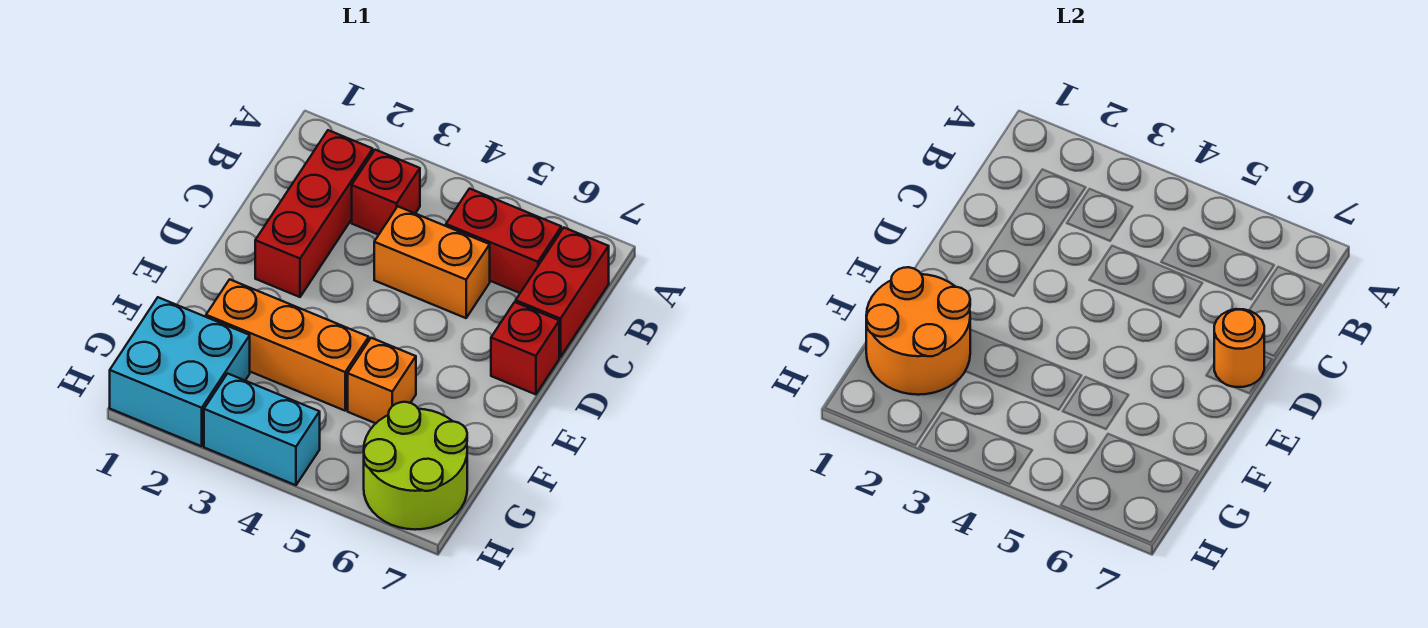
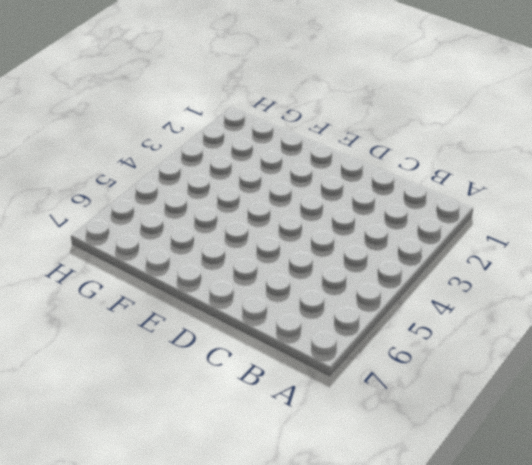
none -> red brick B2:D2 level 1
none -> red brick B3 level 1
none -> red brick B5:B6 level 1

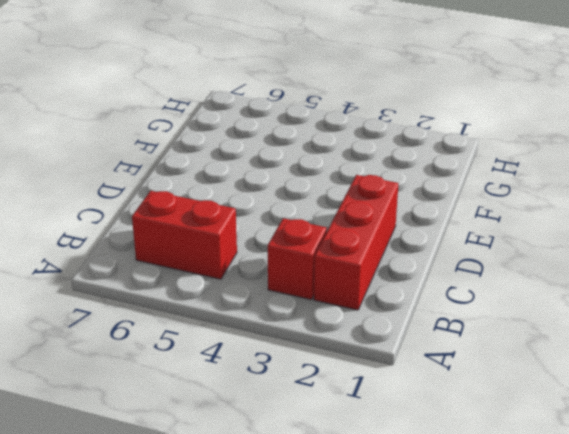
none -> red brick B7:C7 level 1
none -> orange brick C4:C5 level 1
none -> red brick D7 level 1

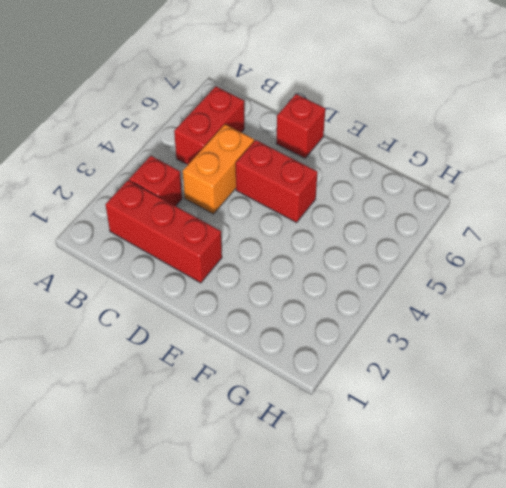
red brick D5:E5 level 1 -> red brick B7:C7 level 1
none -> orange brick F2:F4 level 1
none -> orange brick F5 level 1
none -> cyan brick G1:H2 level 1

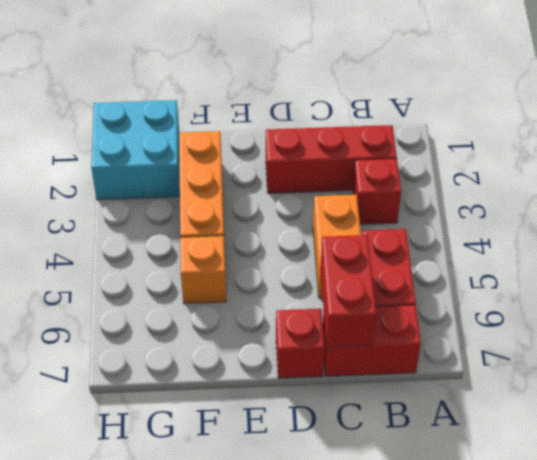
red brick C6:C7 level 2 -> none
none -> lime round brick G6:H7 level 1
none -> cyan brick H3:H4 level 1
none -> orange round brick D7 level 2

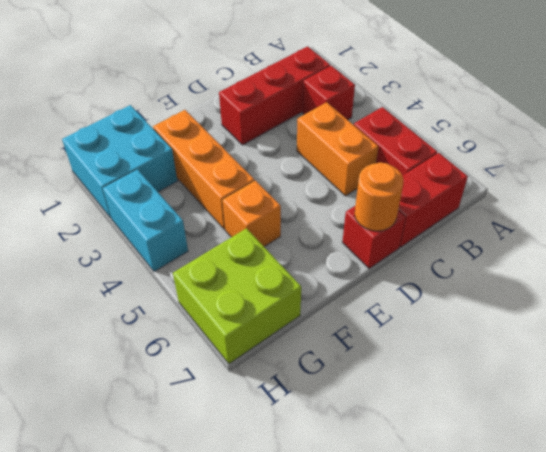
lime brick G6:H7 level 1 -> lime round brick G6:H7 level 1
none -> orange round brick F1:G2 level 2

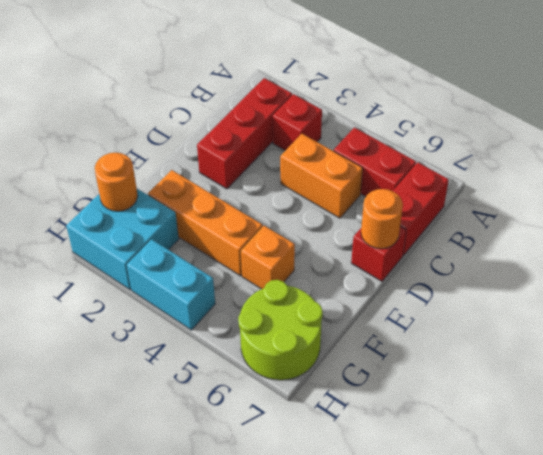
orange round brick G1 level 2 -> orange round brick F1:G2 level 2

